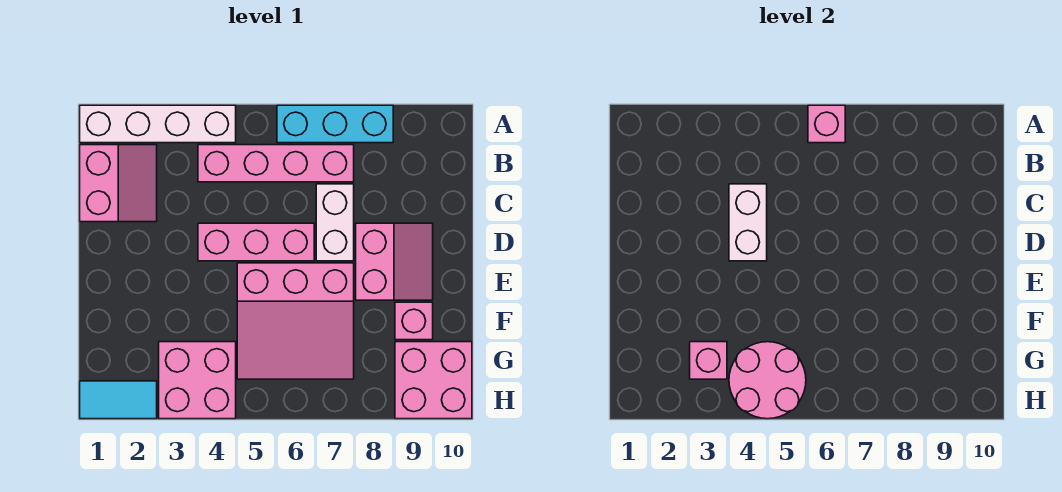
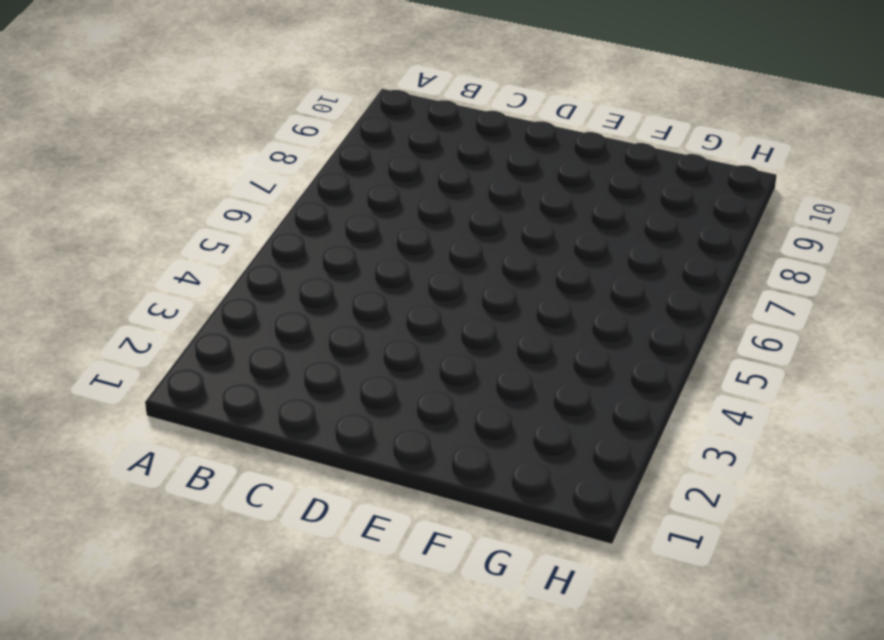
none -> white brick A1:A4 level 1
none -> cyan brick A6:A8 level 1
none -> pink slope B1:C2 level 1 top 1

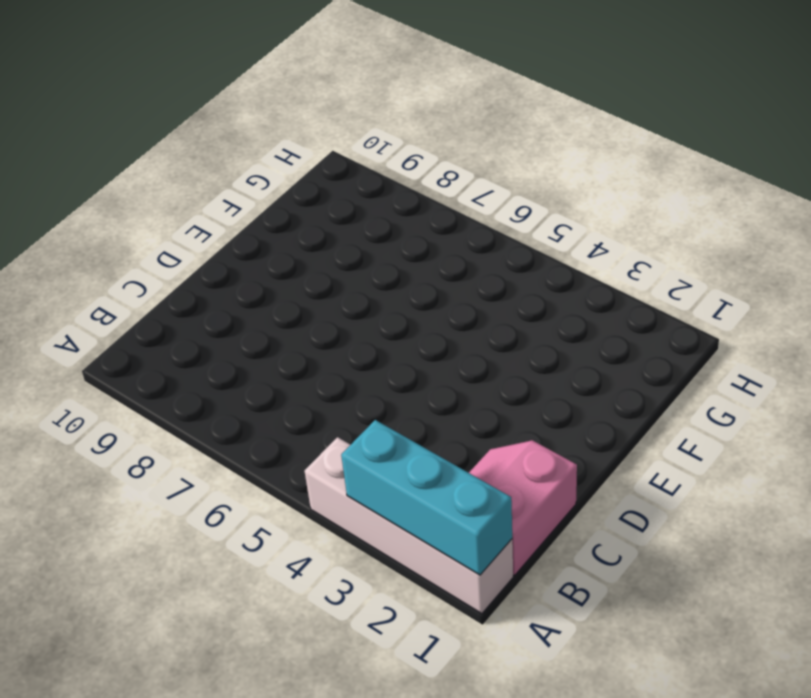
cyan brick A1:A3 level 2 -> cyan brick A6:A8 level 1
none -> pink brick B4:B7 level 1
none -> white brick C7:D7 level 1
none -> pink brick D4:D6 level 1

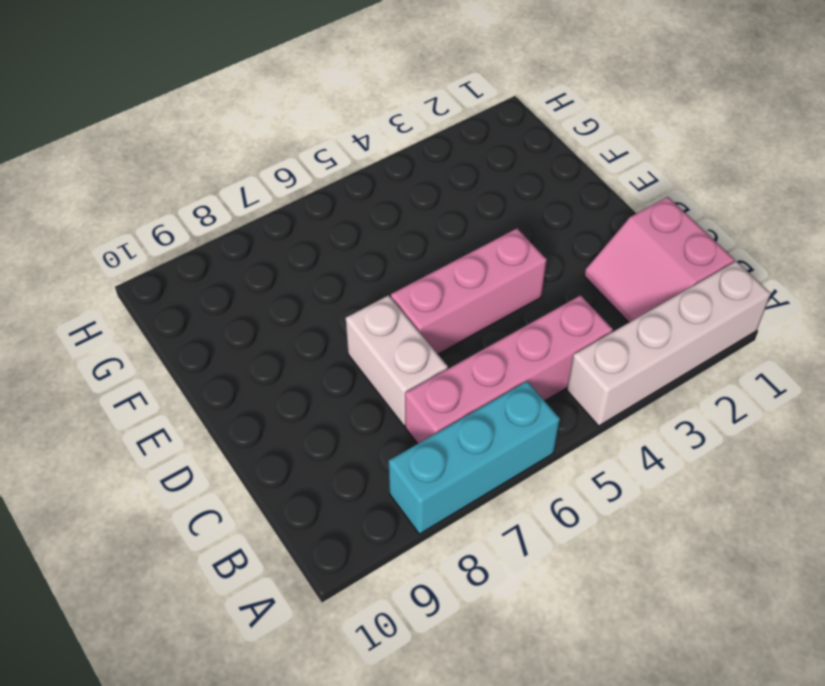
none -> pink slope D8:E9 level 1 top 8
none -> pink slope E5:G7 level 1 top E
none -> pink brick F9 level 1

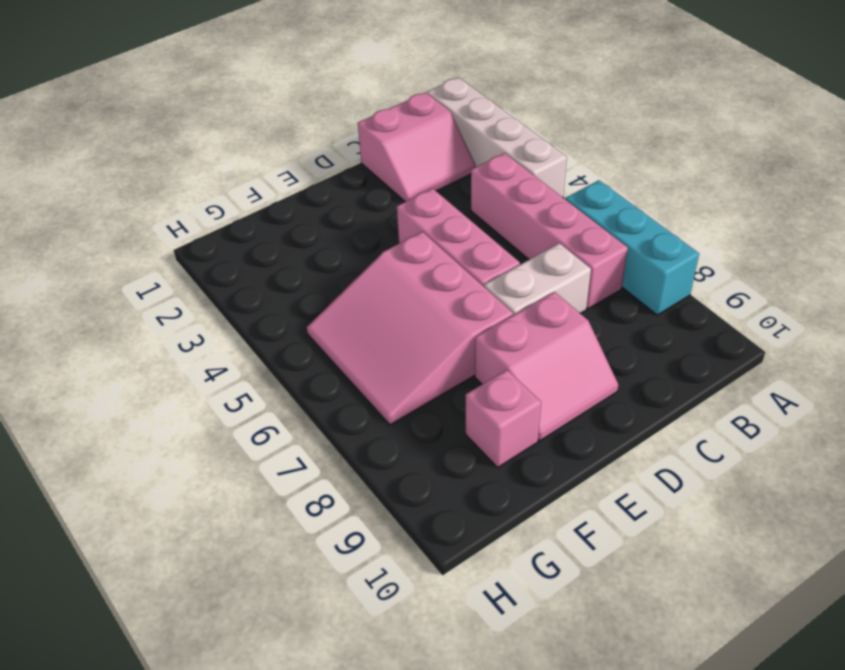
none -> pink brick G3:H4 level 1
none -> pink brick G9:H10 level 1
none -> cyan tile H1:H2 level 1

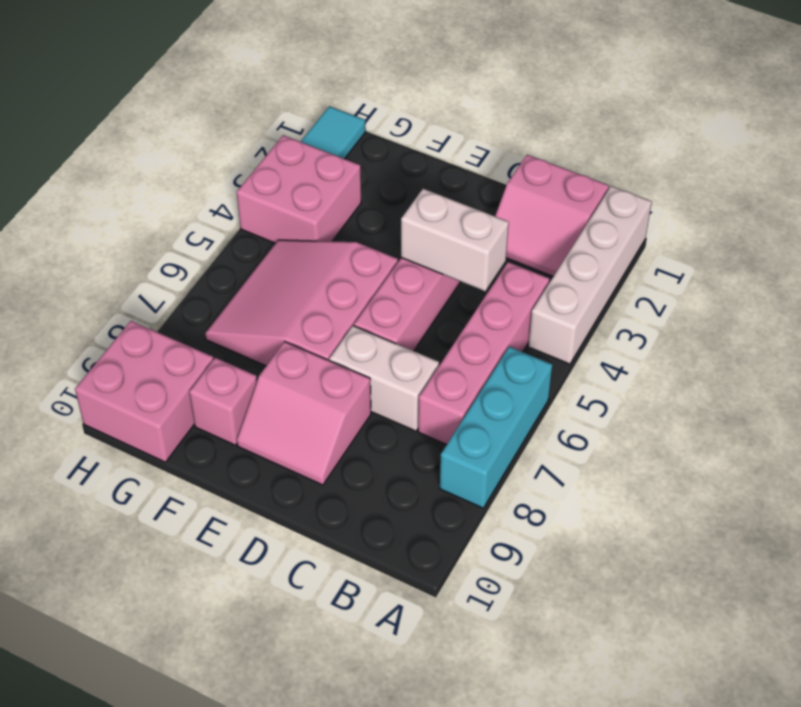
none -> pink brick A6 level 2
none -> pink brick G3 level 2
none -> pink round brick G4:H5 level 2

